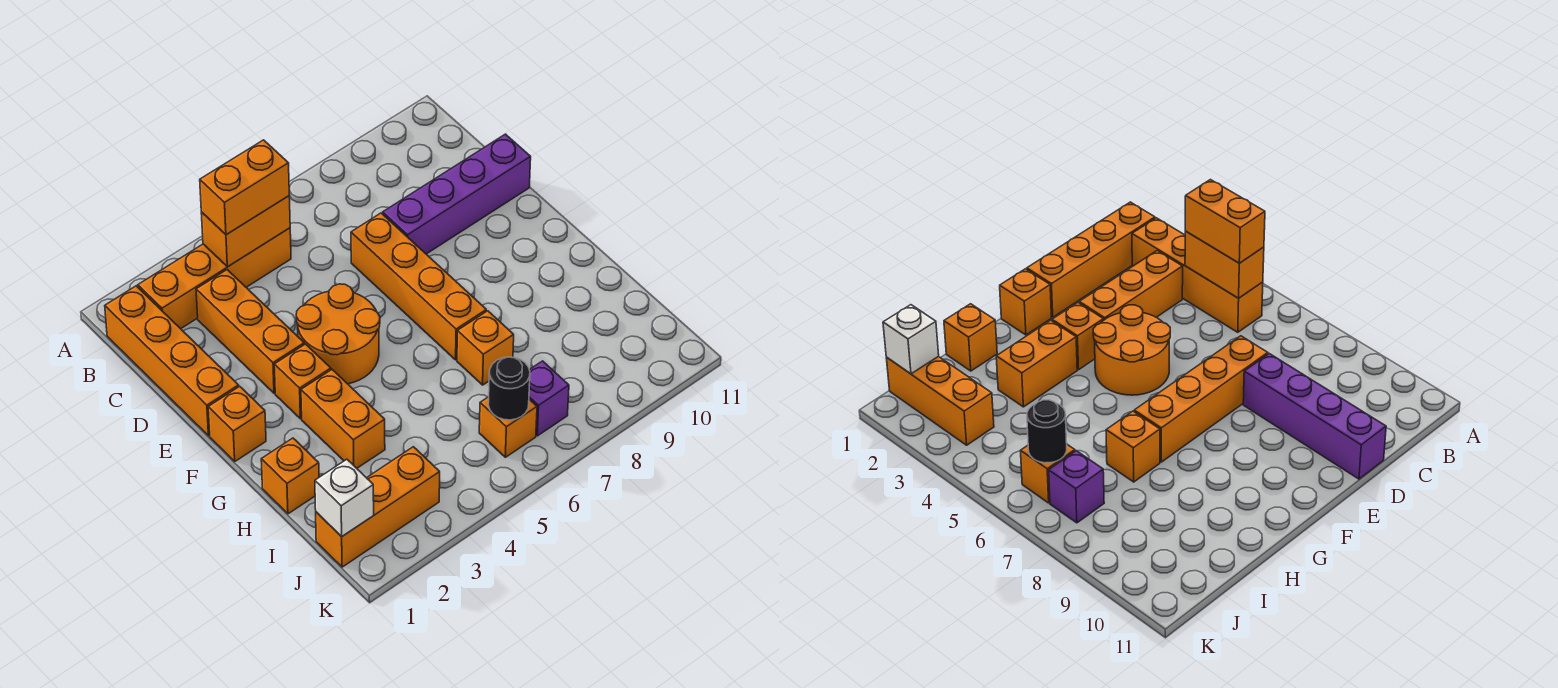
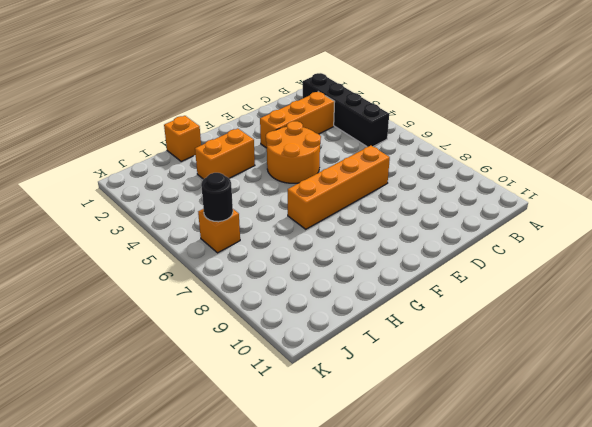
black brick B2:B5 level 1 -> orange brick B2:B5 level 1
none -> orange brick B1:E1 level 1
none -> purple brick D8:D11 level 1
none -> orange brick F1 level 1

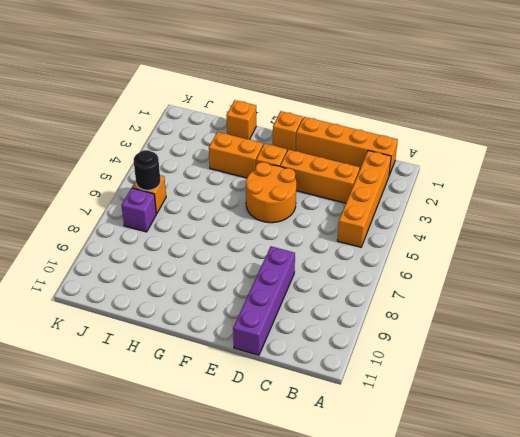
none -> orange brick D7:G7 level 1
none -> orange brick H7 level 1
none -> orange brick J1:J3 level 1

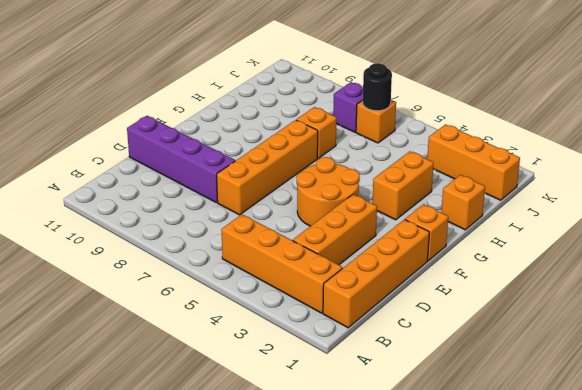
none -> orange brick F3 level 1
none -> orange brick B4:B5 level 2
none -> white brick J1 level 2

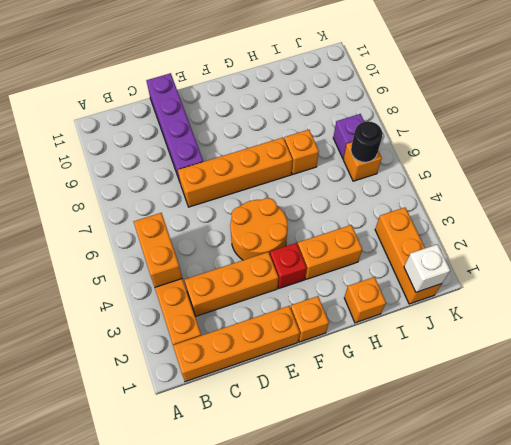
red brick F3 level 1 -> orange brick F3 level 1
none -> orange brick B4:B5 level 3

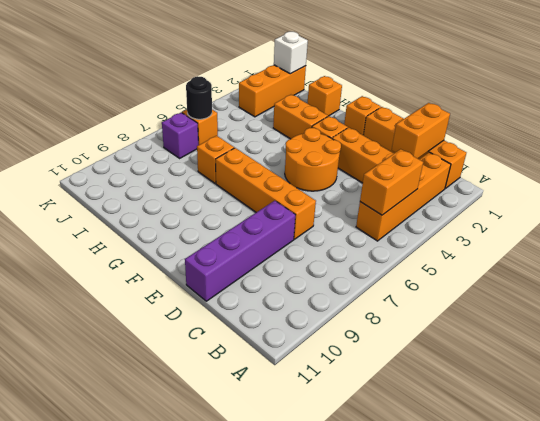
orange brick C1:C2 level 2 -> orange brick B4:B5 level 3

